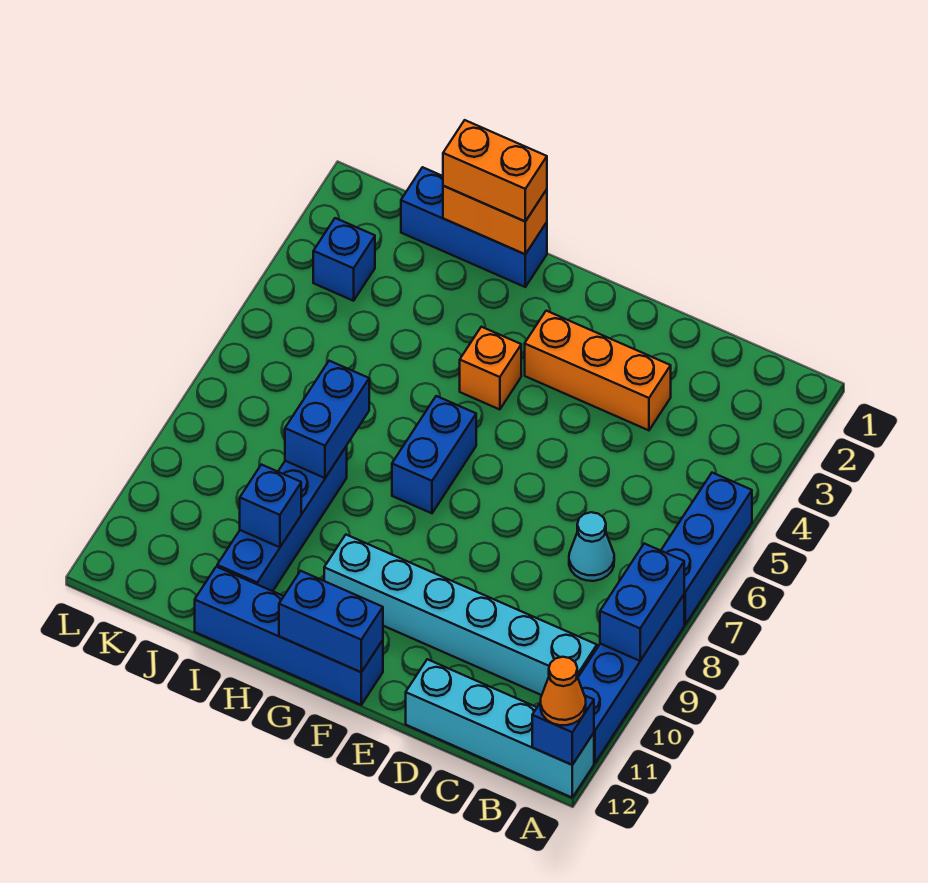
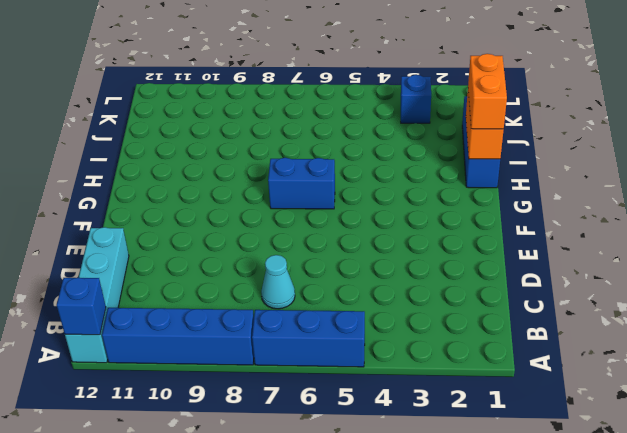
none -> cyan brick B10:G10 level 1
none -> orange brick D3:F3 level 1
none -> blue brick F12:I12 level 1

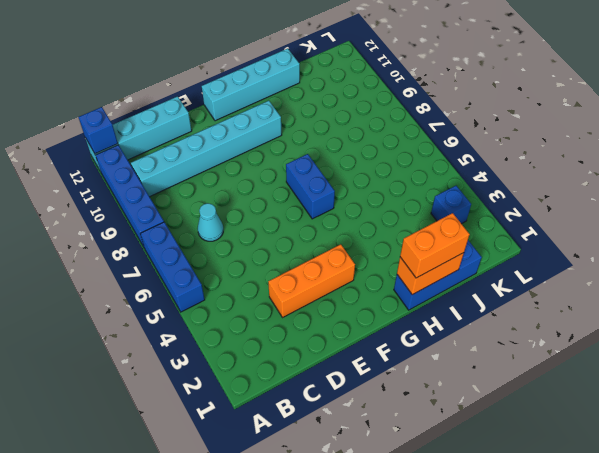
cyan brick F12:I12 level 1 -> blue brick F12:I12 level 1
none -> orange brick G4 level 1
none -> blue brick I8:I11 level 1
none -> blue brick A8:A9 level 2

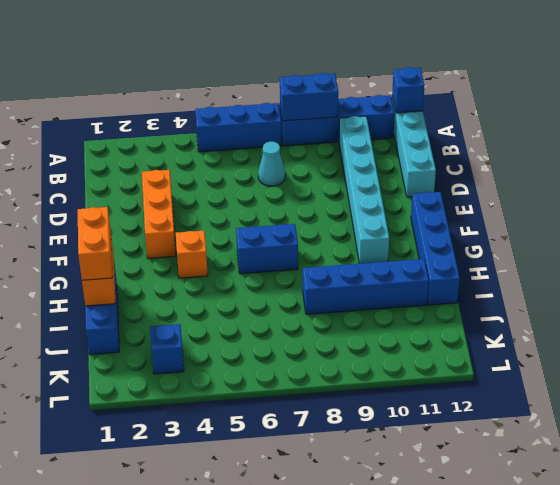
none -> blue brick F12:G12 level 2
none -> blue brick I7:I8 level 2
none -> blue brick I10 level 2

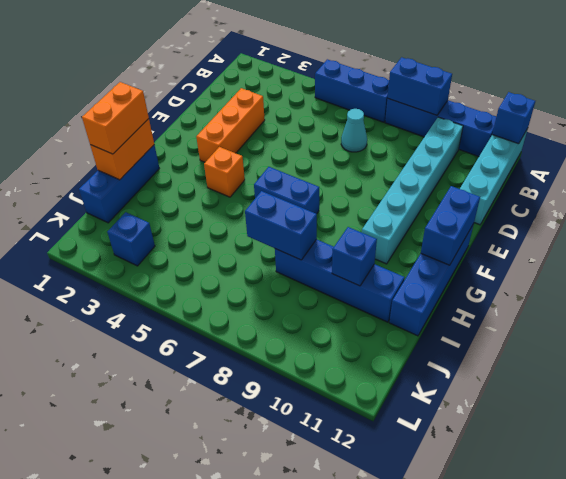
none -> orange cone A12 level 3

